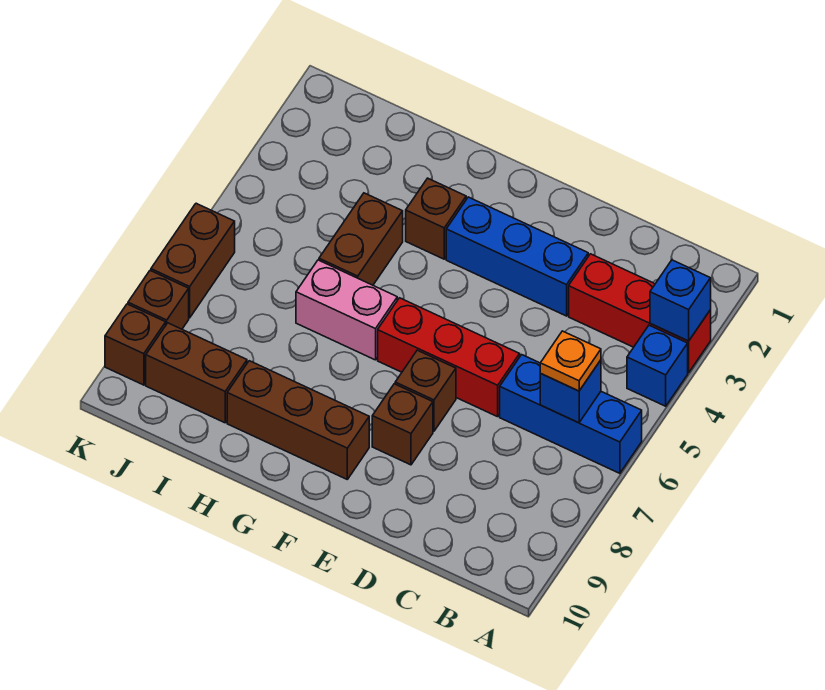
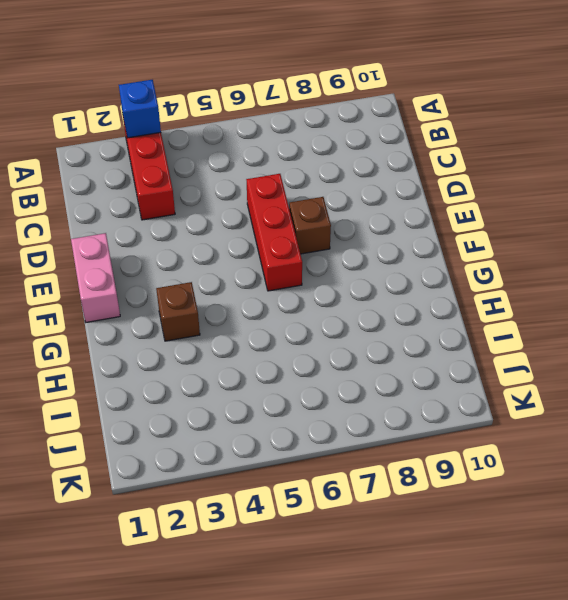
pink brick E1:F1 level 1 -> pink brick G6:H6 level 1
none -> blue brick A4 level 1
none -> blue brick A6:C6 level 1
none -> blue brick D3:F3 level 1

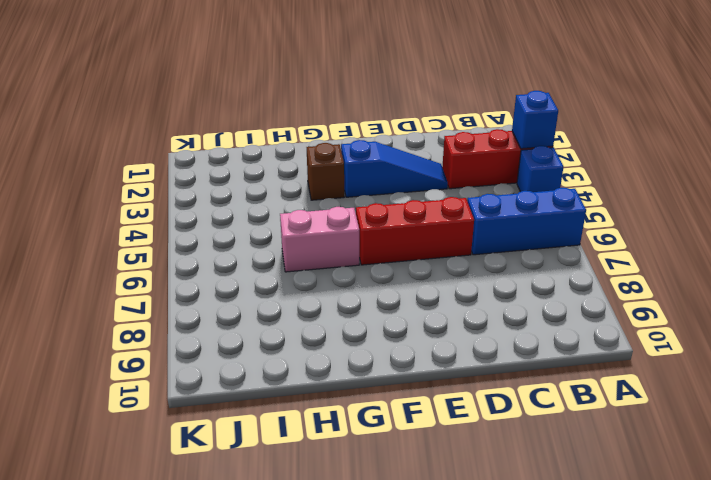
blue slope D3:F3 level 1 top F -> blue brick D3:F3 level 1
none -> brown brick E7 level 1
none -> brown brick E8 level 1
none -> brown brick F9:H9 level 1

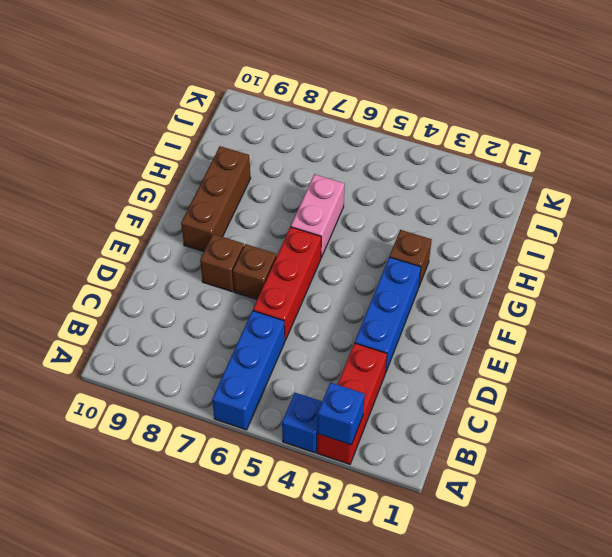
none -> brown brick H4:H5 level 1
none -> brown brick I9:J9 level 1
none -> brown brick K6:K7 level 1

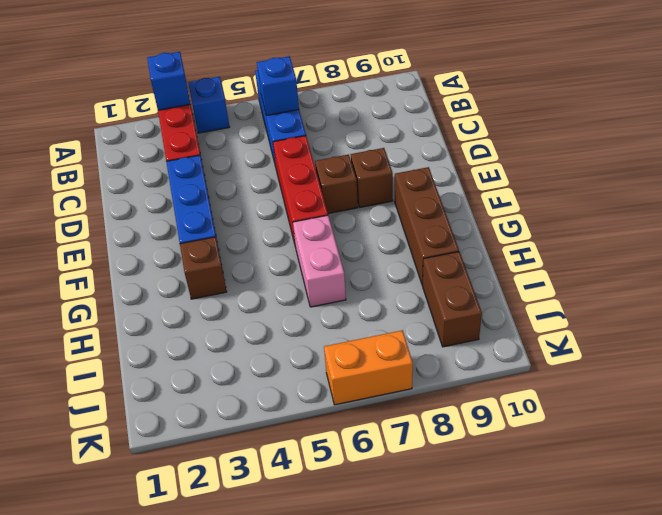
orange brick K6:K7 level 1 -> brown brick K6:K7 level 1
none -> brown brick H4:H5 level 1
none -> brown brick K8 level 1
none -> brown brick K9 level 1

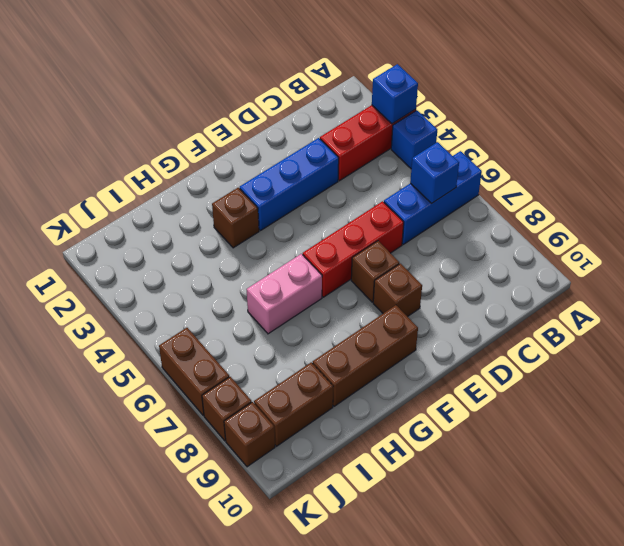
none -> brown brick H4:H5 level 1
none -> orange plate B6 level 3

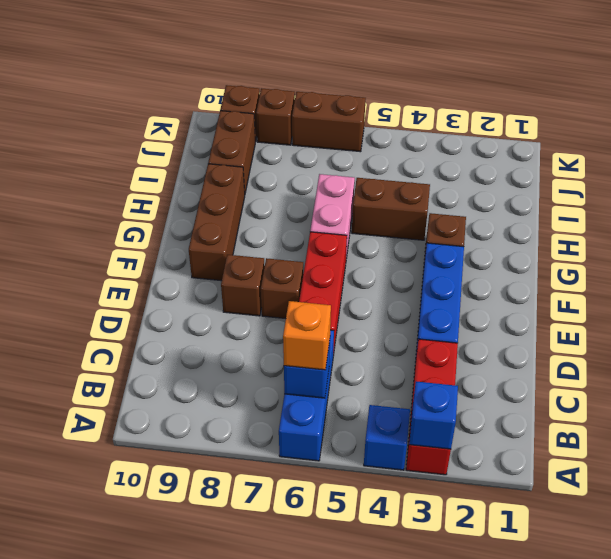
orange brick B6 level 3 -> orange plate B6 level 3

